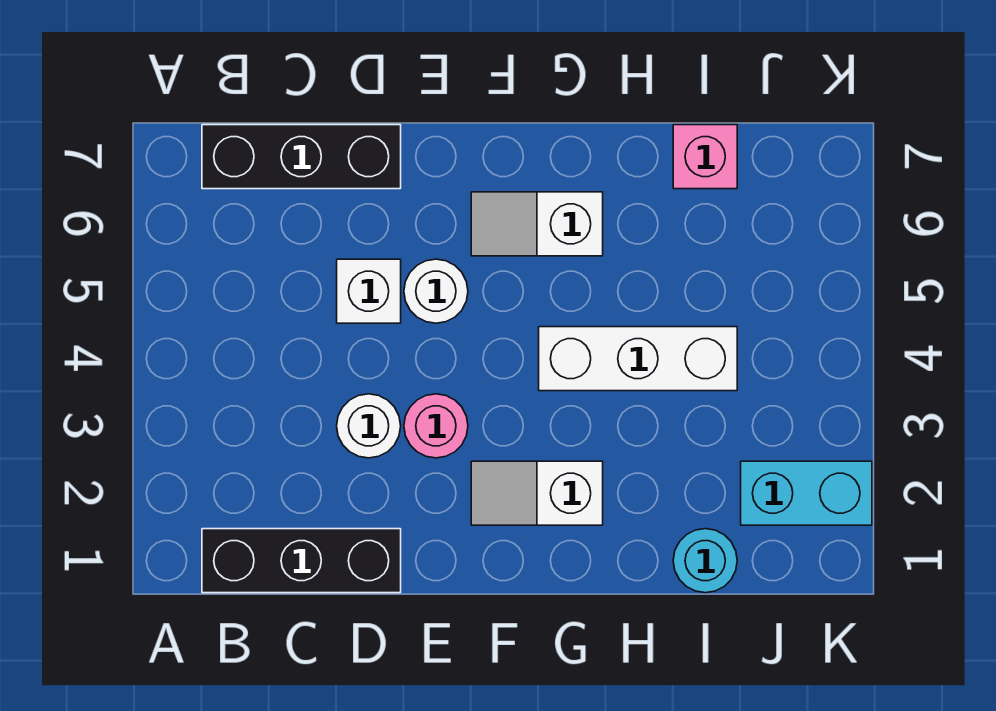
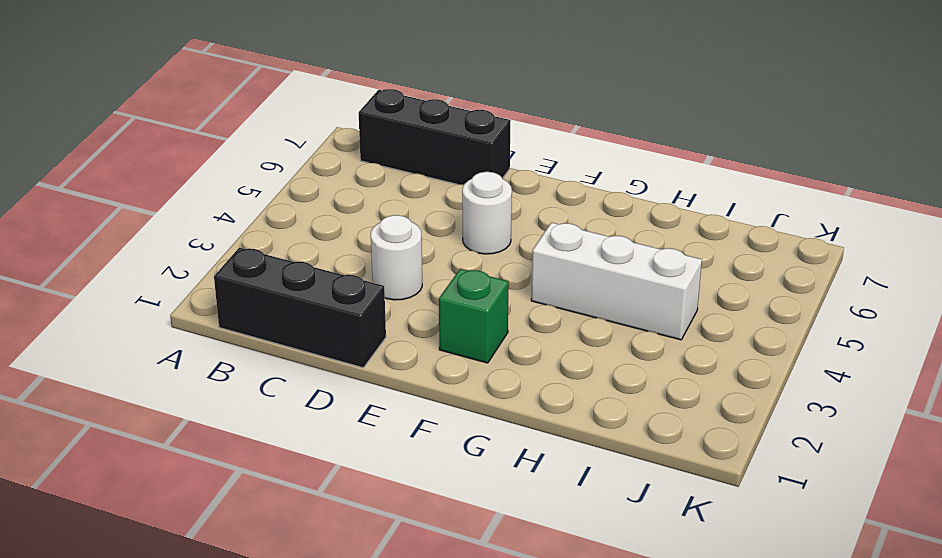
green brick F2 level 1 -> white slope F2:G2 level 1 top G
none -> white brick D5 level 1
none -> pink round brick E3 level 1
none -> white slope F6:G6 level 1 top G

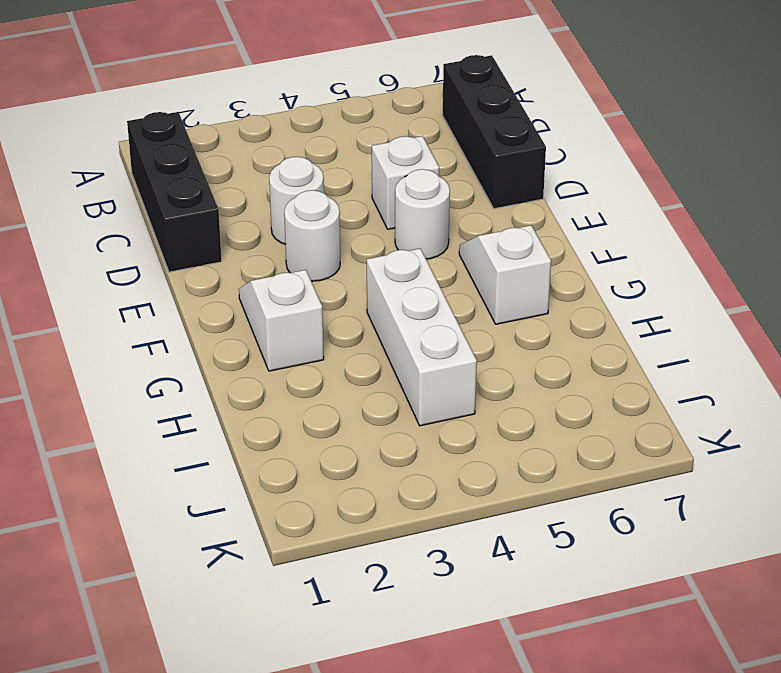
white round brick E3 level 1 -> pink round brick E3 level 1
none -> cyan round brick I1 level 1
none -> pink brick I7 level 1
none -> cyan brick J2:K2 level 1

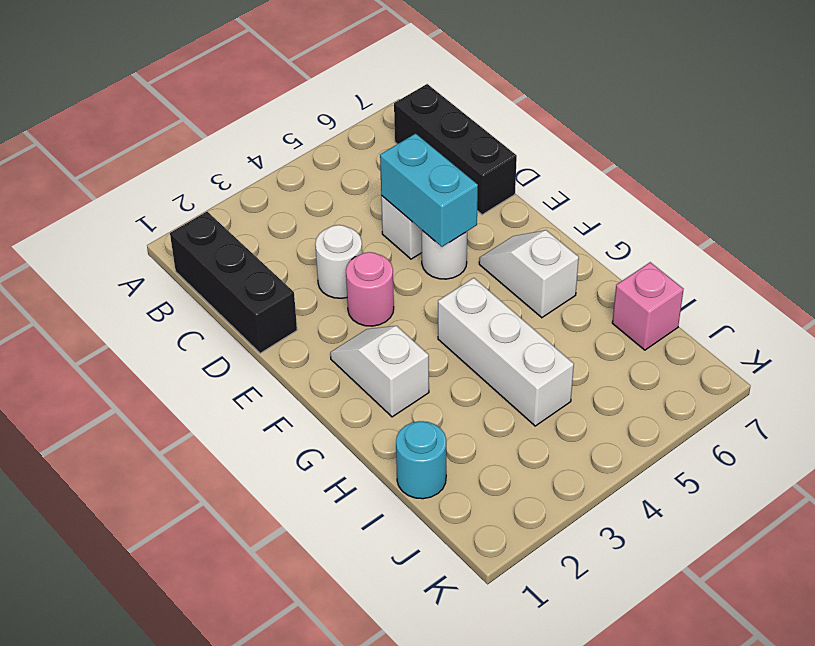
cyan brick D5:E5 level 2 -> cyan brick J2:K2 level 1

